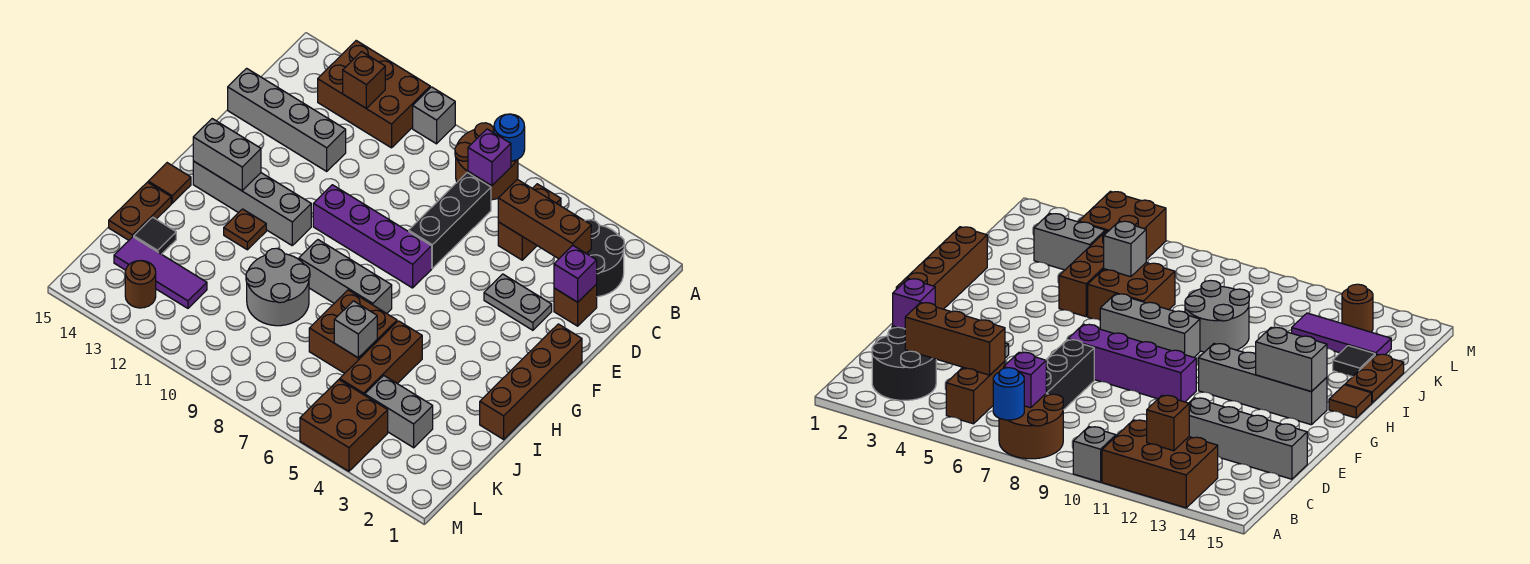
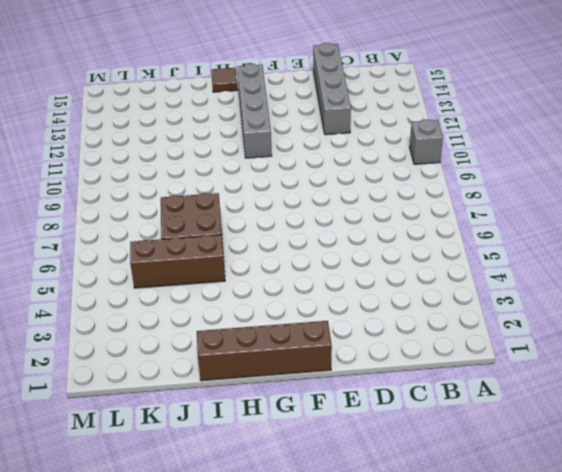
none -> brown round brick A7:B8 level 1
none -> brown brick A11:B13 level 1
none -> black round brick B2:C3 level 1
none -> brown brick B5:C5 level 1

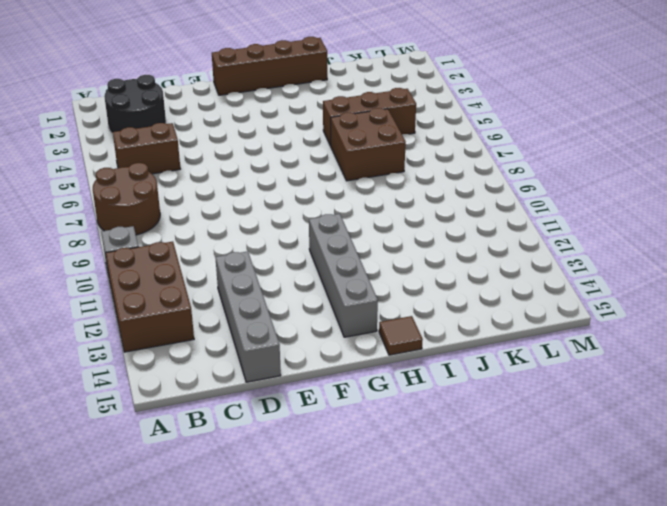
none -> black brick C7:E7 level 1
none -> brown brick D2 level 1
none -> grey plate E3:E4 level 1
none -> purple brick F7:F10 level 1

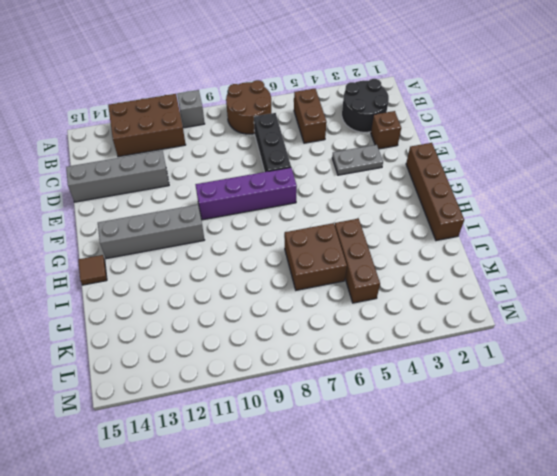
none -> grey brick H7:H9 level 1
none -> brown plate H12 level 1
none -> grey round brick I9:J10 level 1
none -> brown plate I15:J15 level 1

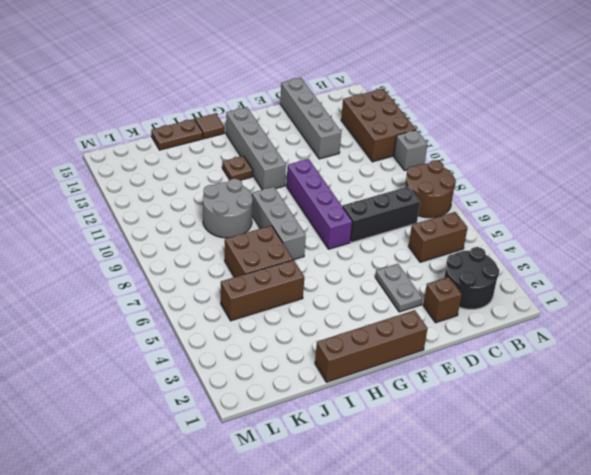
none -> black tile J14 level 1
none -> grey brick K3:K4 level 1
none -> purple tile K12:K14 level 1
none -> brown brick L4:M5 level 1

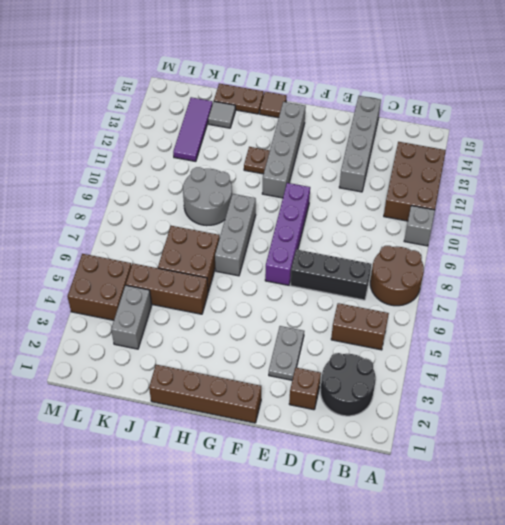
grey tile J14 level 1 -> black tile J14 level 1
none -> brown round brick L13 level 1
none -> blue round brick A7 level 2
none -> purple brick B7 level 2
none -> brown brick B12 level 2

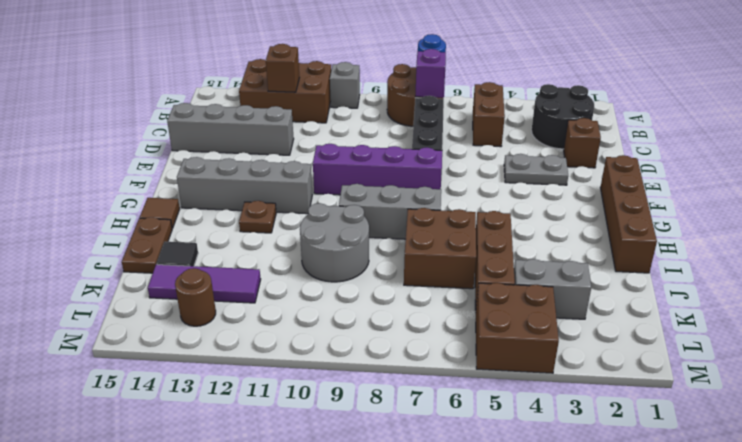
none -> brown brick C3:C5 level 2
none -> purple brick D2 level 2
none -> grey brick G13:G14 level 2
none -> grey brick J6 level 2

